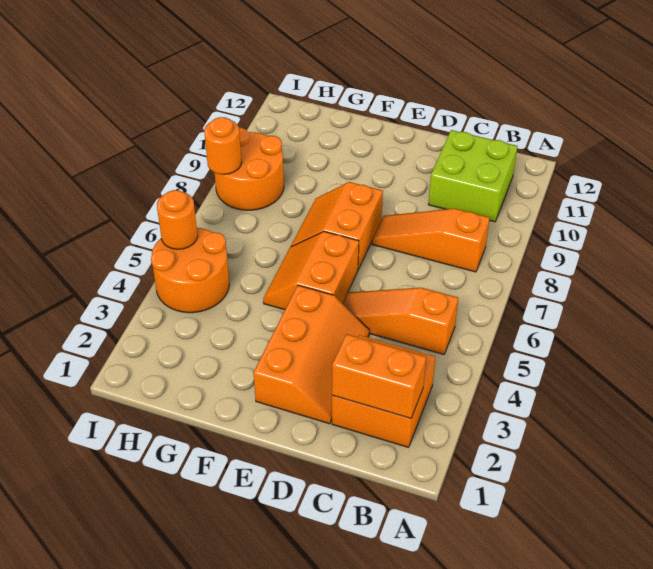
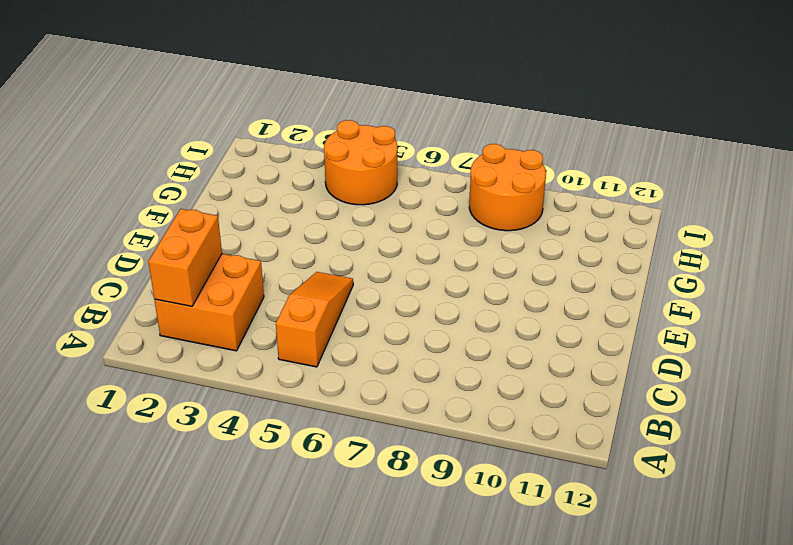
none -> orange slope B8:D8 level 1 top B
none -> lime brick B10:C11 level 1
none -> orange slope D2:E4 level 1 top E

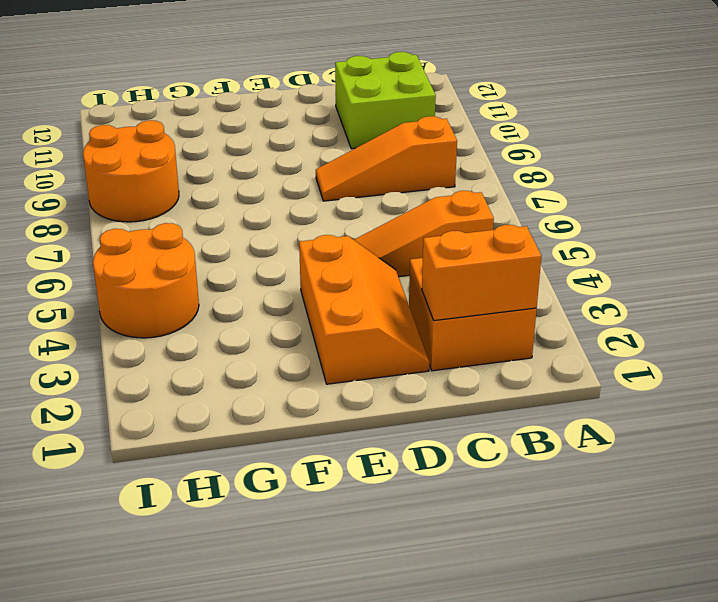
none -> orange slope E5:F6 level 1 top E
none -> orange slope E7:F8 level 1 top E
none -> orange round brick I5 level 2

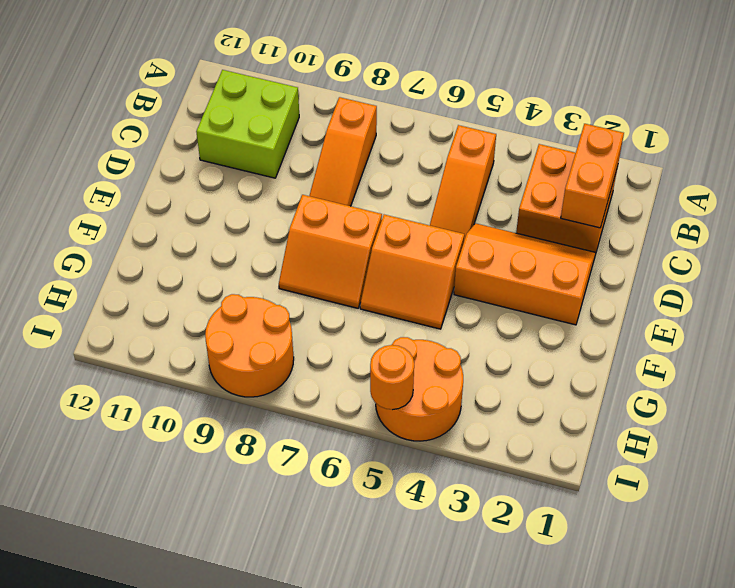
none -> orange round brick I8 level 2

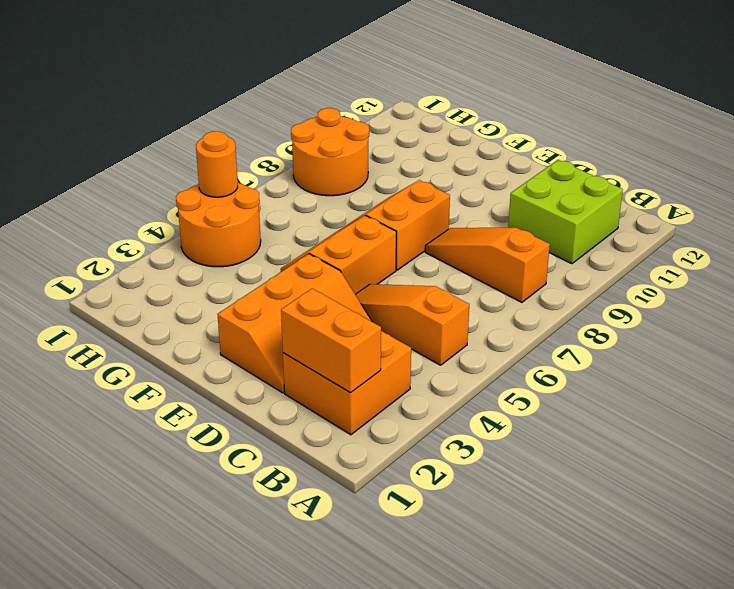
none -> orange round brick I8 level 2

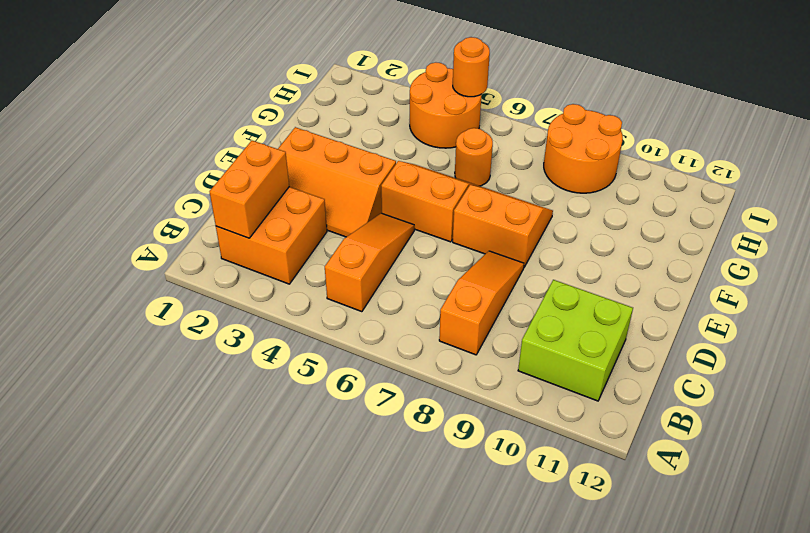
orange round brick G6 level 1 -> orange round brick I8 level 2

